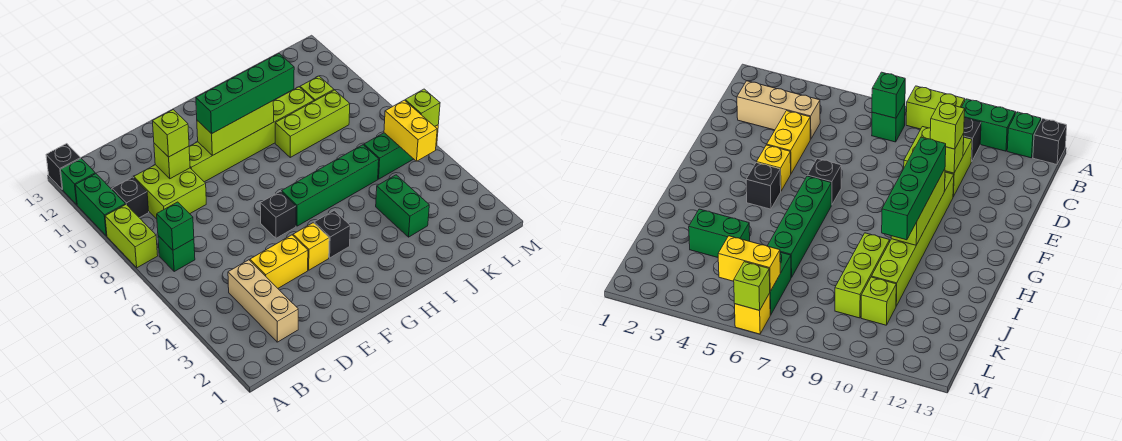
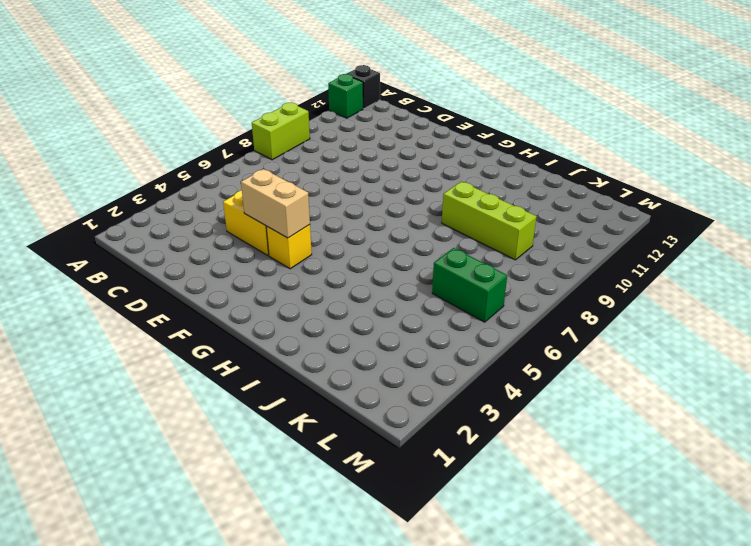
tan brick E4:F4 level 2 -> none
none -> green brick A10:A11 level 1
none -> green brick B7 level 1
none -> black brick B10 level 1

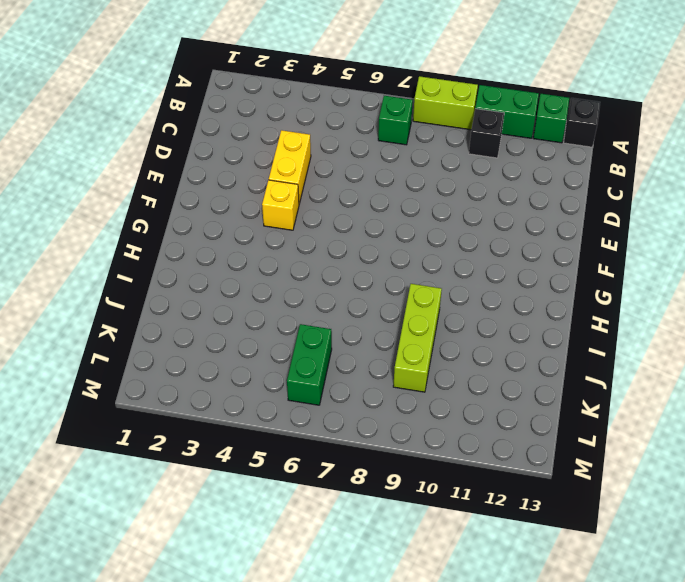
none -> tan brick C2:C4 level 1
none -> lime brick C9:D10 level 1
none -> lime brick E10:J10 level 1

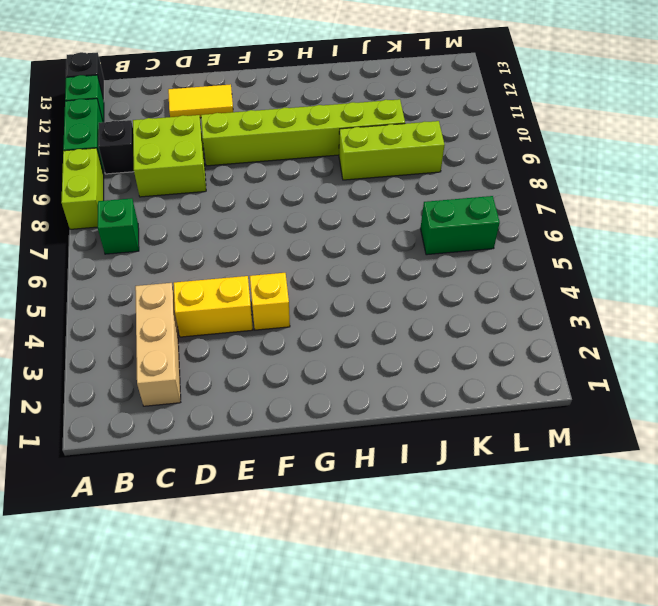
yellow tile D12:E12 level 1 -> none
none -> black brick F6 level 1
none -> black brick G4 level 1
none -> green brick G6:J6 level 1

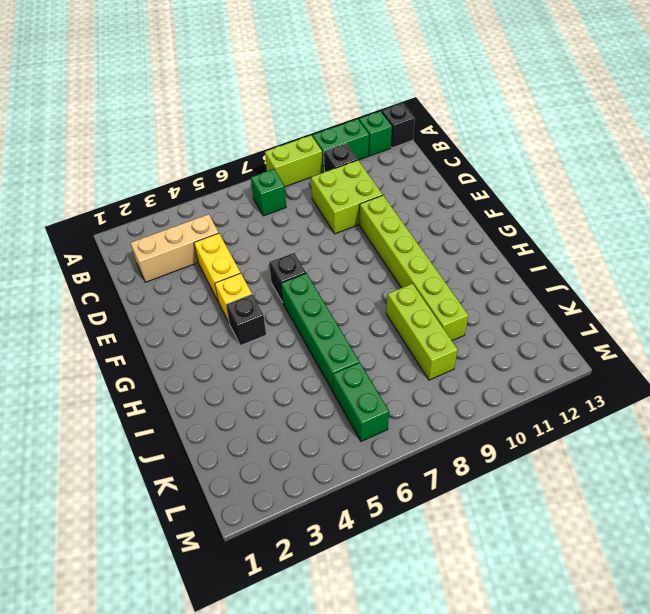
none -> green brick J3:J4 level 1
none -> lime brick K10 level 1
none -> yellow brick M6 level 1

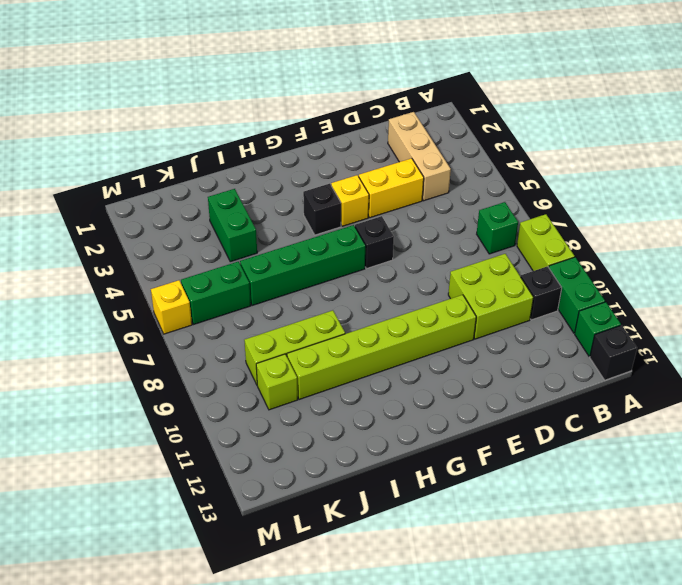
none -> green brick B7 level 2
none -> lime brick D10 level 2
none -> lime brick F10:H10 level 2

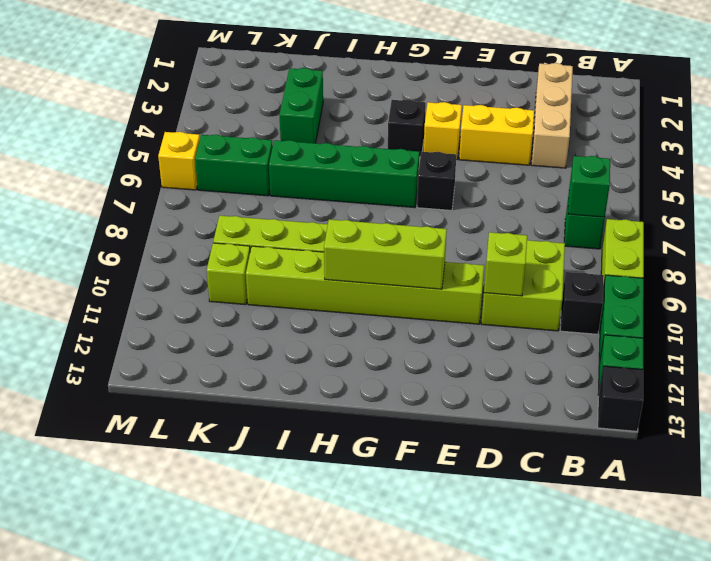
none -> yellow brick L5:L6 level 2
none -> lime brick M6 level 2
none -> lime brick D10 level 3

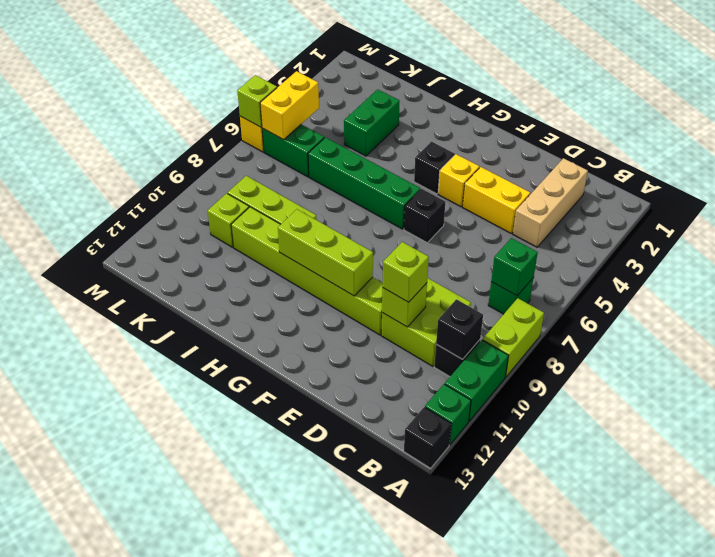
black brick B10 level 2 -> none
none -> green brick F10:I10 level 3

